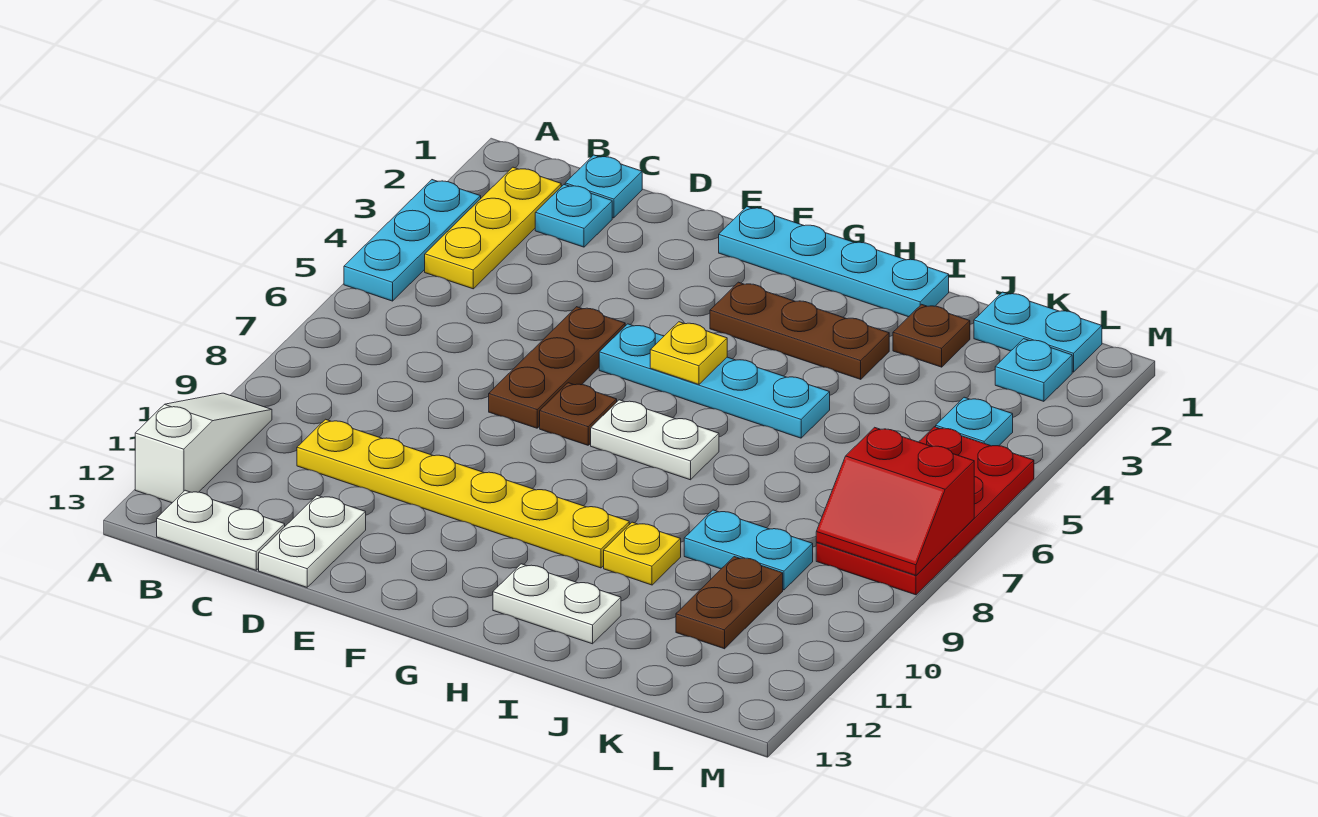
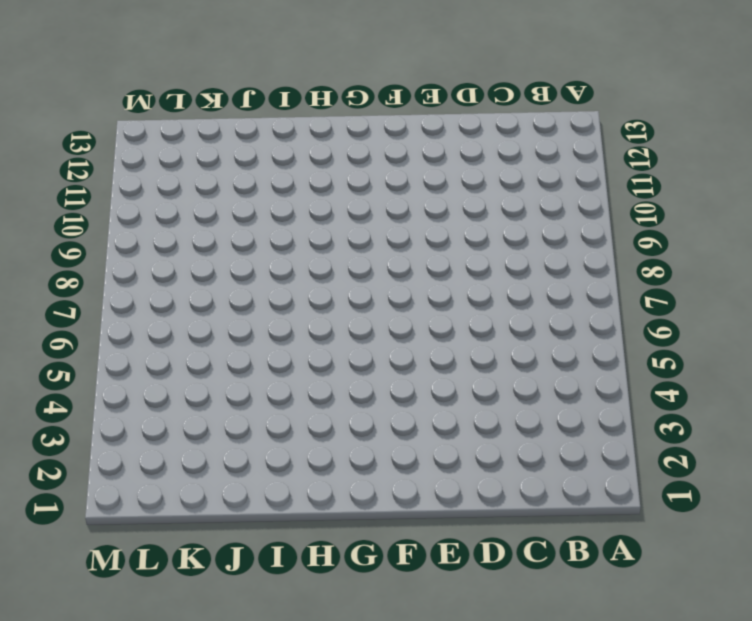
none -> cyan plate A3:A5 level 1
none -> white slope A10:A12 level 1 top 12
none -> yellow plate B2:B4 level 1

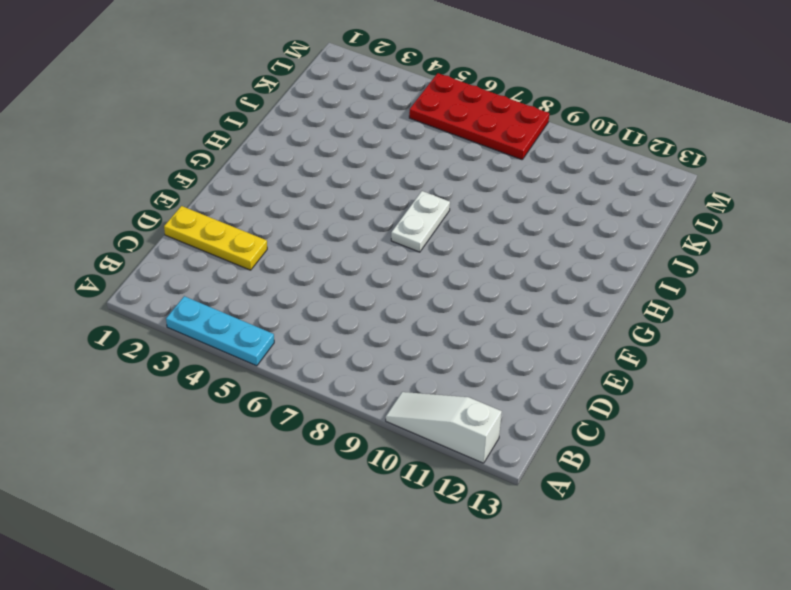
yellow plate D1:D3 level 1 -> yellow plate B2:B4 level 1
none -> white plate B13:C13 level 1
none -> cyan plate C1 level 1
none -> cyan plate C2 level 1

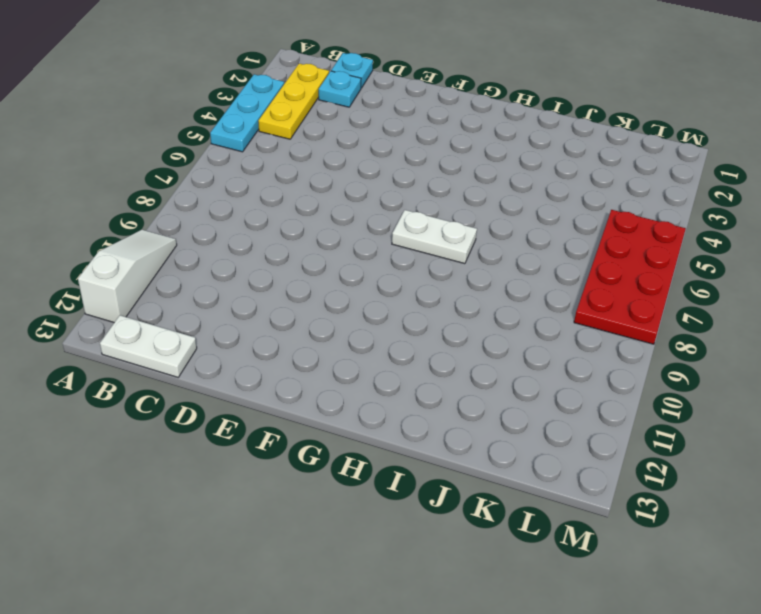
none -> yellow plate C10:H10 level 1
none -> white plate D12:D13 level 1
none -> brown plate E5:E7 level 1

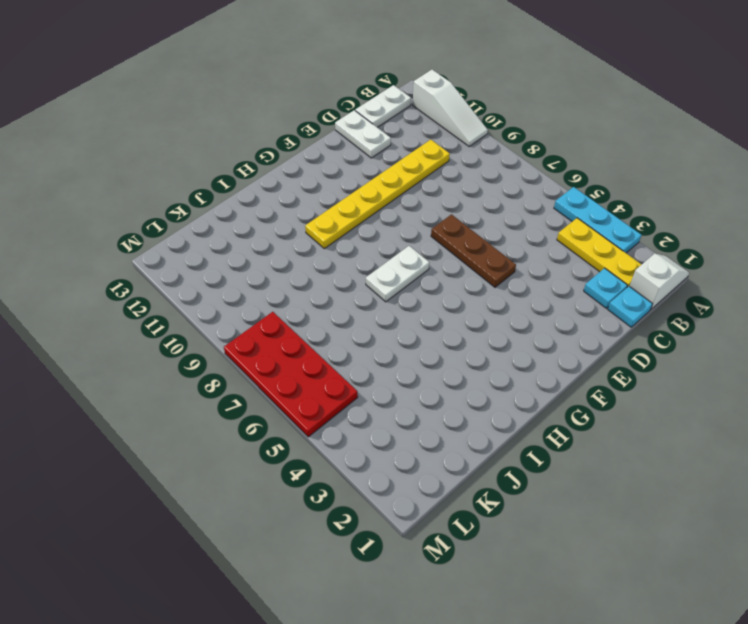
white slope A1:B1 level 1 top B -> none
none -> cyan plate F1:I1 level 1
none -> cyan plate F5:I5 level 1
none -> brown plate F7 level 1

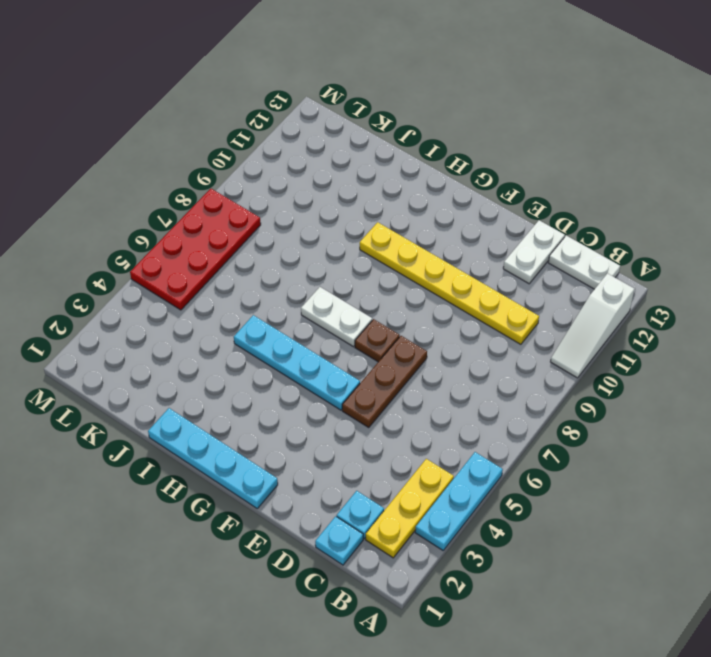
none -> brown plate G3:I3 level 1
none -> white plate H12:I12 level 1
none -> yellow plate I10 level 1

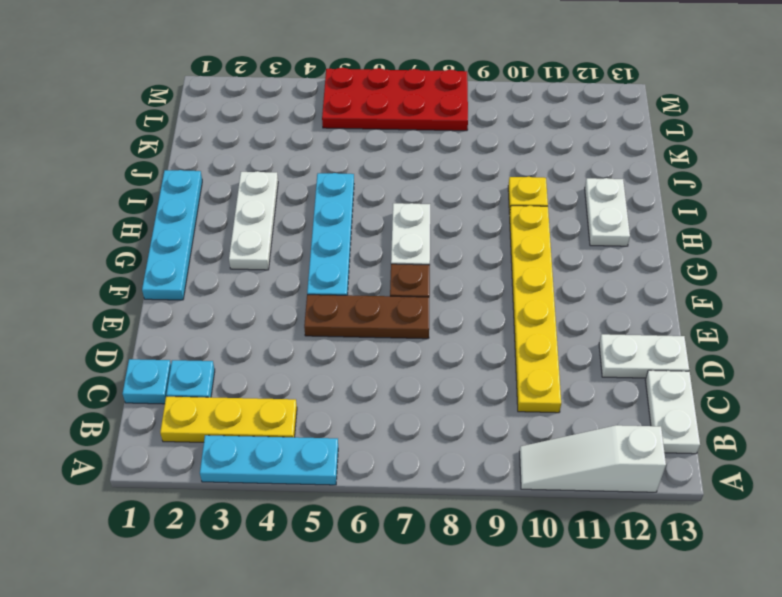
white plate G3:I3 level 1 -> brown plate G3:I3 level 1
none -> brown plate J2 level 1
none -> cyan plate J9:K9 level 1
none -> cyan plate K1:L1 level 1

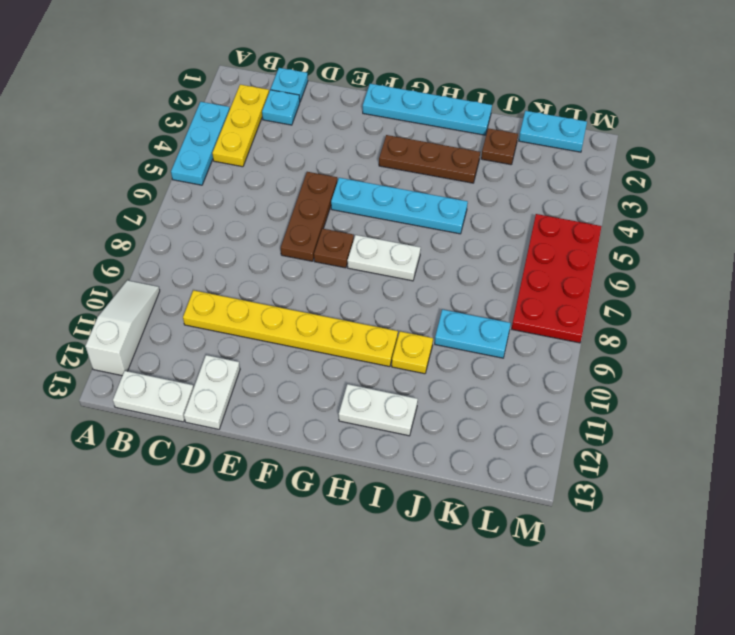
none -> brown plate K10:K11 level 1
none -> cyan plate L2 level 1
none -> cyan plate L4 level 1

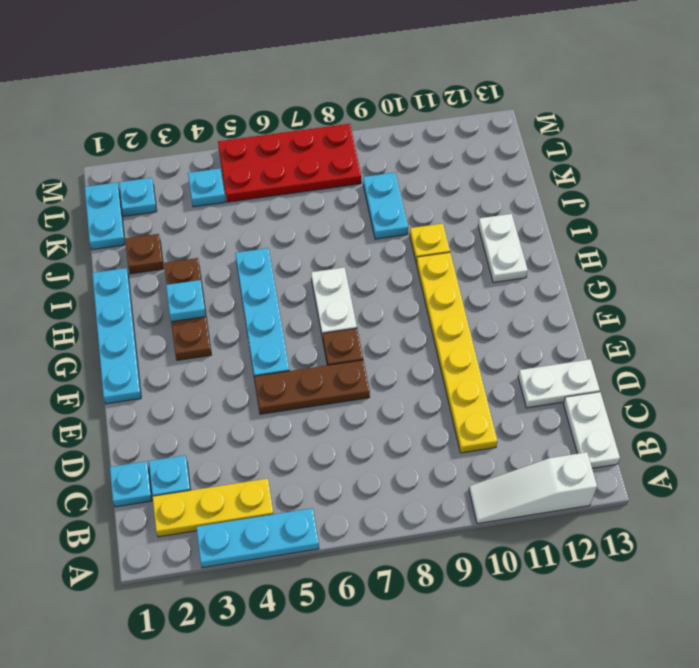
cyan plate H3 level 2 -> none
none -> brown plate K10:K11 level 1
none -> yellow plate G5 level 2
none -> red slope L7:M8 level 2 top 7

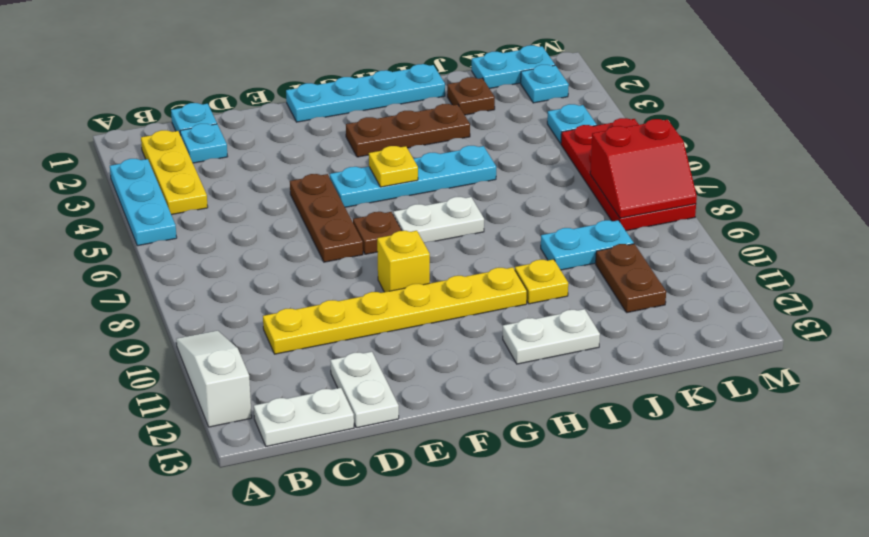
yellow brick F9 level 1 -> none

